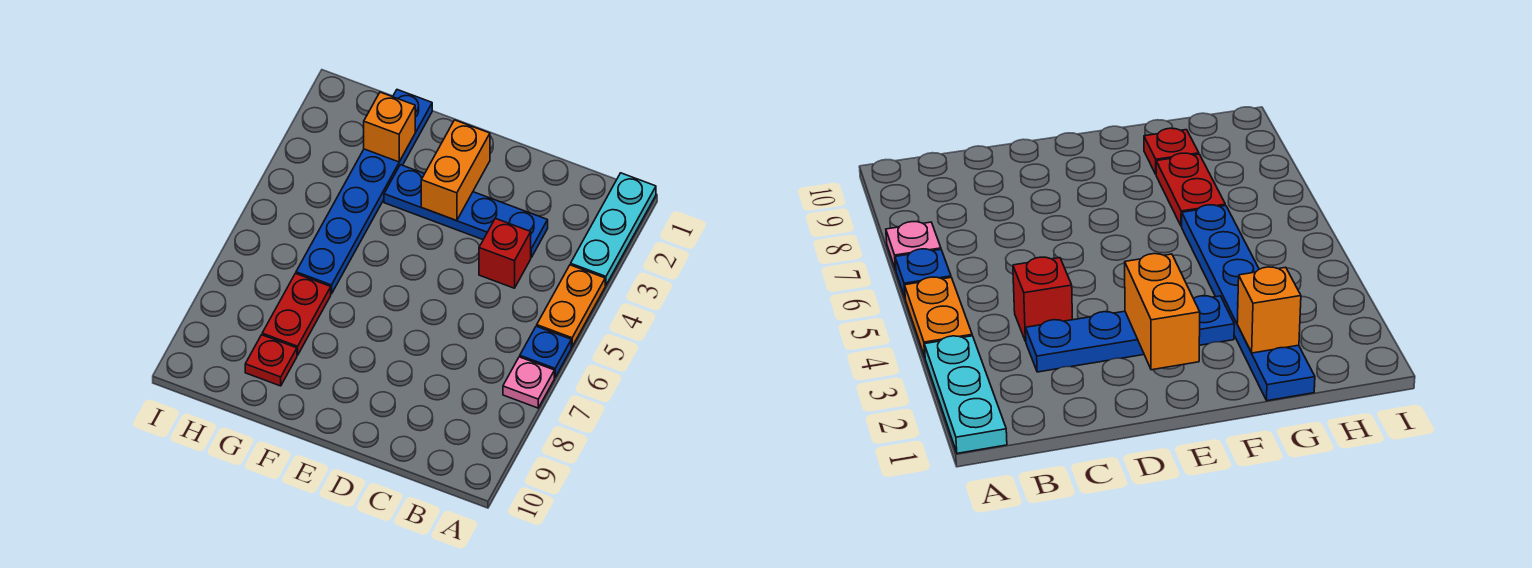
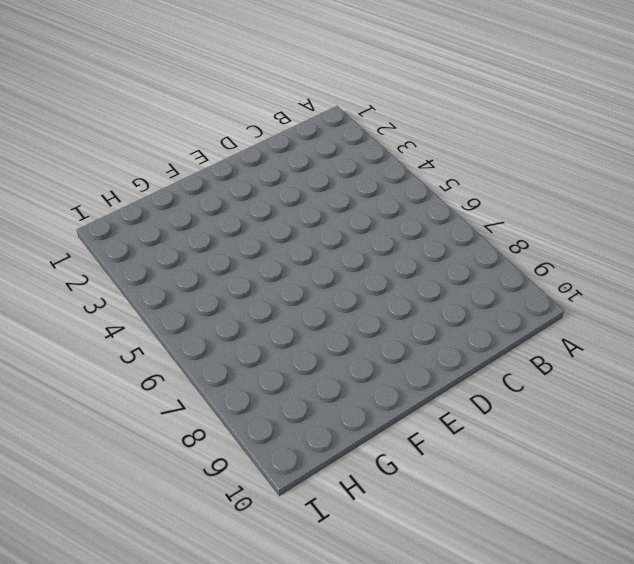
none -> cyan plate A1:A3 level 1
none -> orange plate A4:A5 level 1

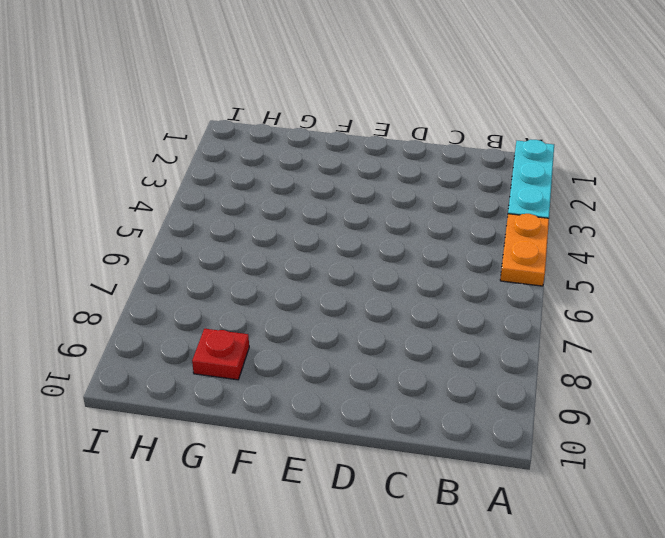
none -> blue plate A6 level 1
none -> pink plate A7 level 1

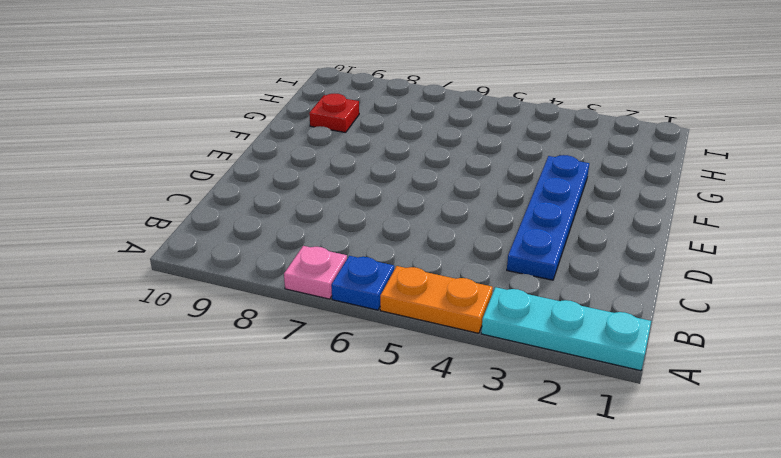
none -> red brick C4 level 1
none -> blue plate G1:G6 level 1

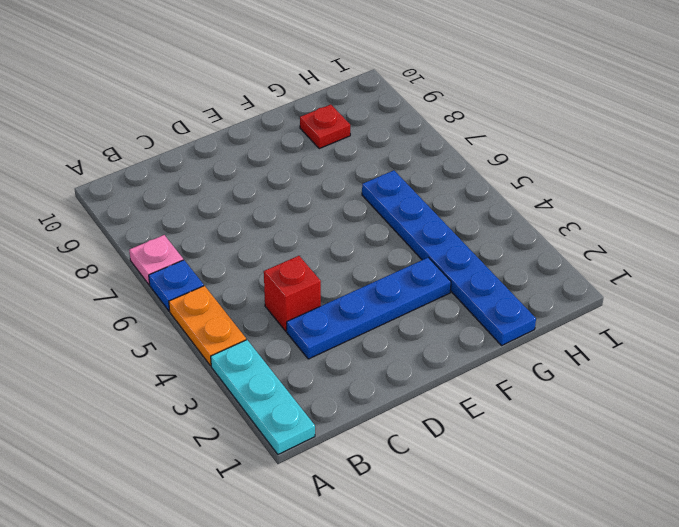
none -> red plate G7:G8 level 1
none -> orange brick E2:E3 level 2

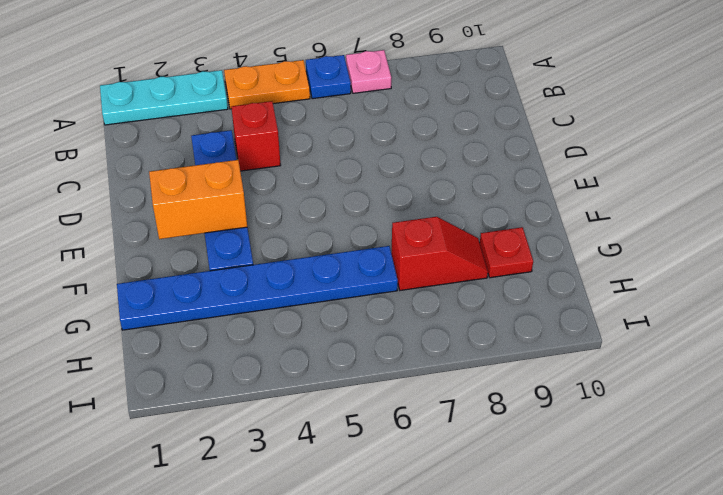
red slope G7:G8 level 1 top 7 -> red plate G7:G8 level 1
none -> orange brick G2 level 2

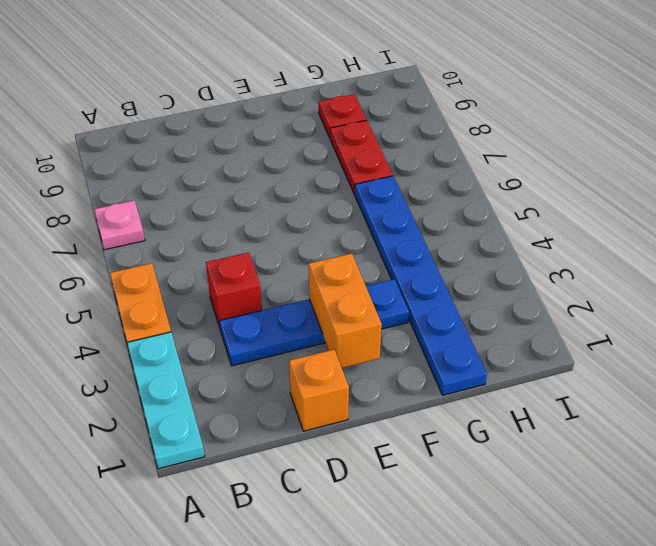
orange brick D1 level 1 -> orange brick G2 level 2
none -> blue plate A6 level 1

